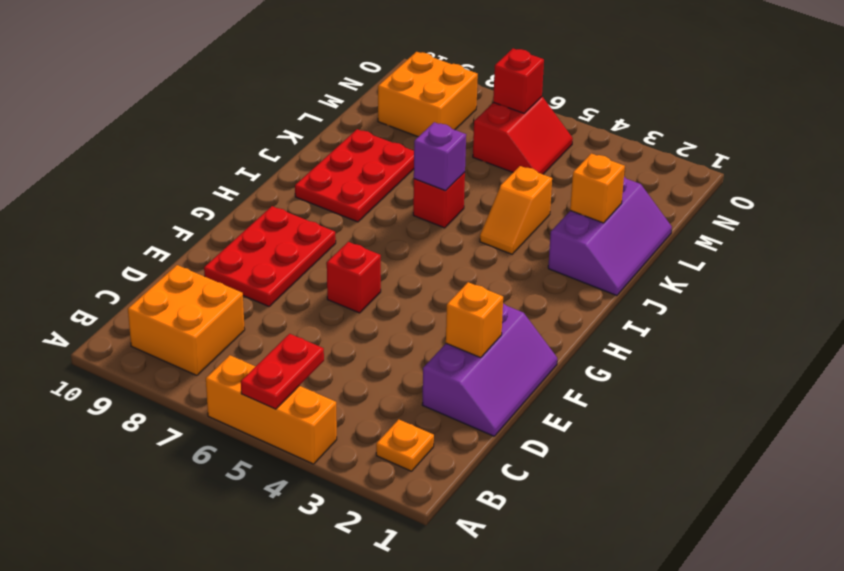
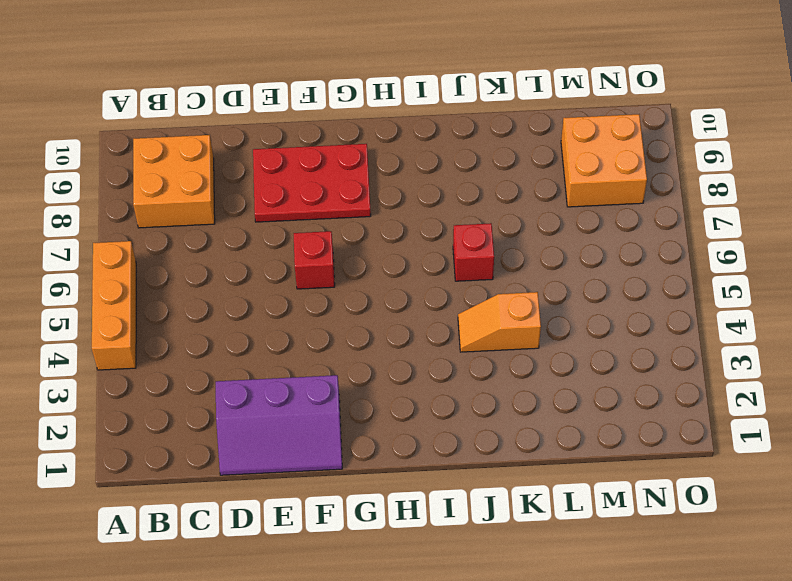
none -> orange plate B2 level 1
none -> red plate I8:K9 level 1
none -> purple slope J1:L2 level 1 top 2

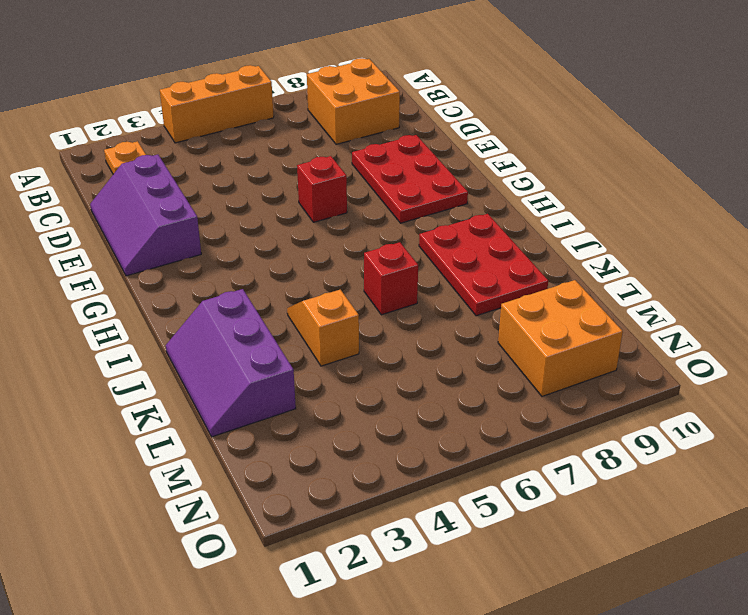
none -> red slope M5:N6 level 1 top 6
none -> red plate A5:B5 level 2
none -> orange brick E2 level 2

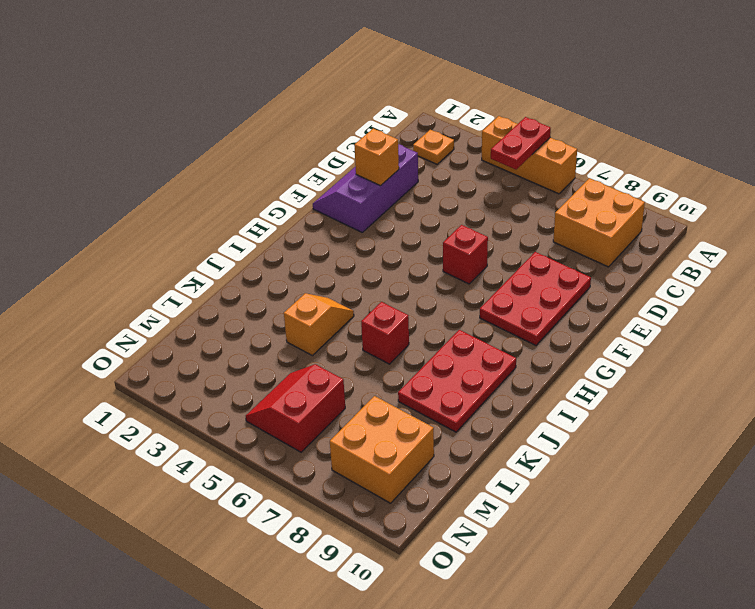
none -> purple slope J1:L2 level 1 top 2
none -> purple brick J6 level 2
none -> orange brick K2 level 2

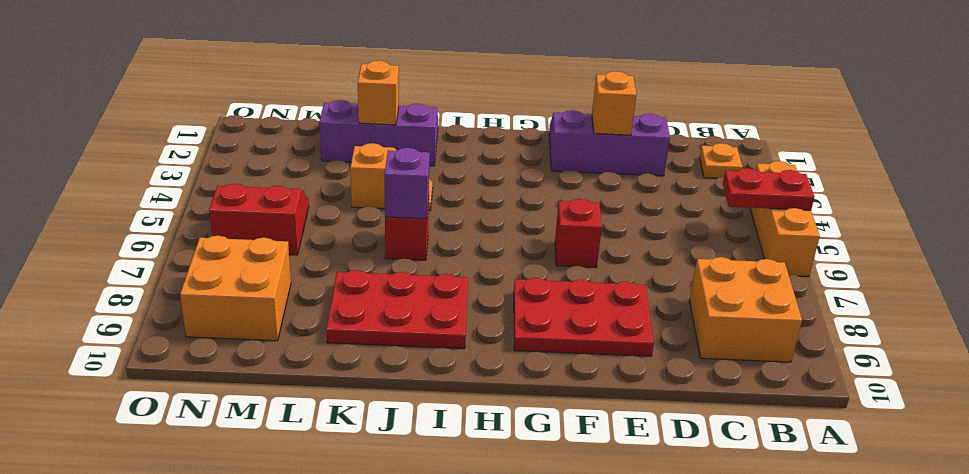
none -> red brick N6 level 2

